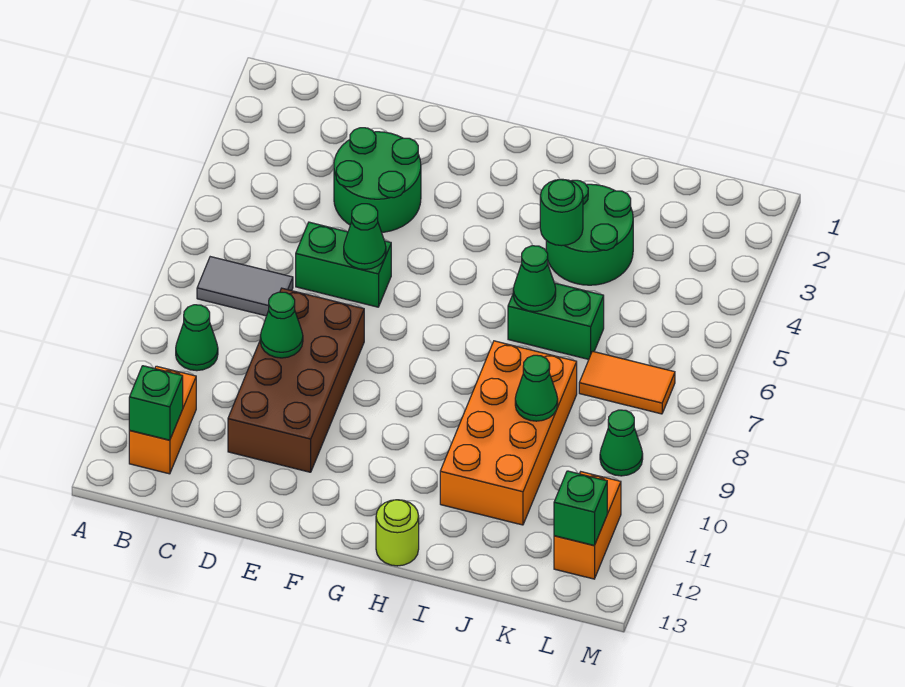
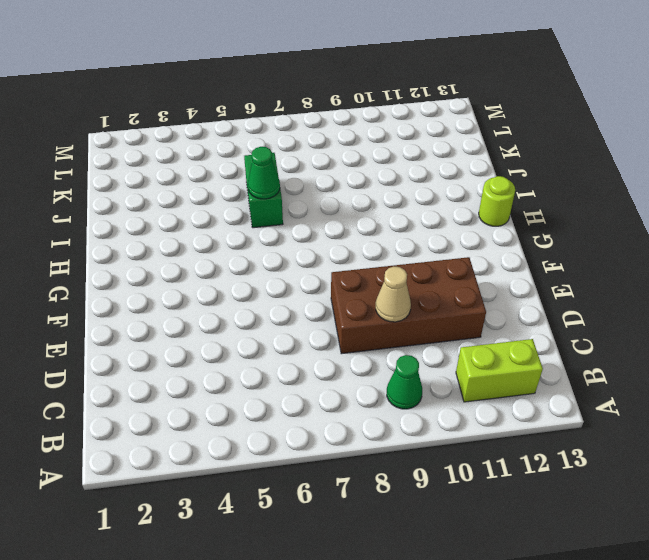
lime brick B11:B12 level 1 -> orange brick B11:B12 level 1
tan cone D9 level 2 -> green cone D9 level 2
none -> grey tile B7:C7 level 1
none -> green round brick D3:E4 level 1
none -> green brick D6:E6 level 1

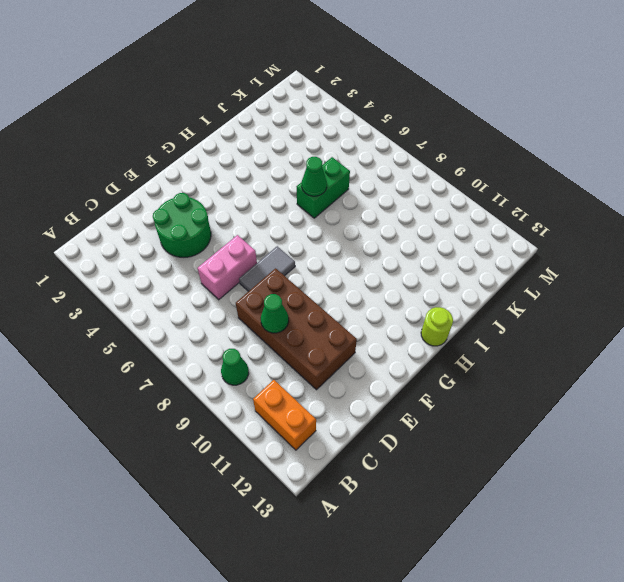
pink brick D6:E6 level 1 -> green brick D6:E6 level 1
grey tile E7:F7 level 1 -> grey tile B7:C7 level 1
none -> green round brick I3:J4 level 1
none -> orange brick I8:J11 level 1
none -> orange tile K7:L7 level 1

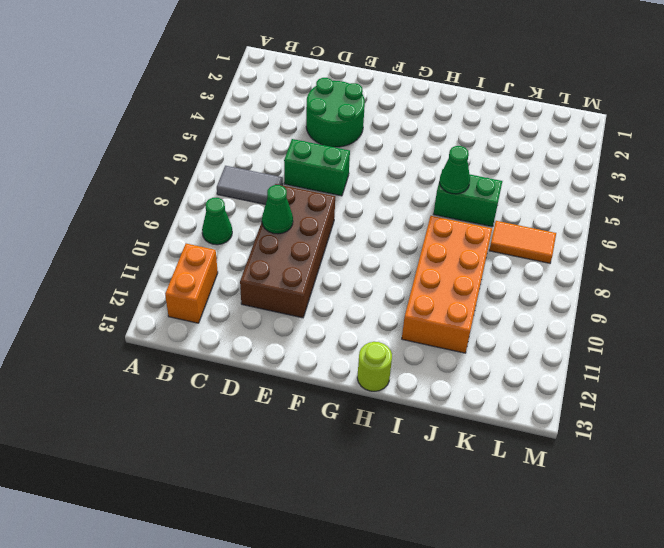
none -> green round brick I3:J4 level 1
none -> green cone L9 level 1
none -> orange brick L11:L12 level 1

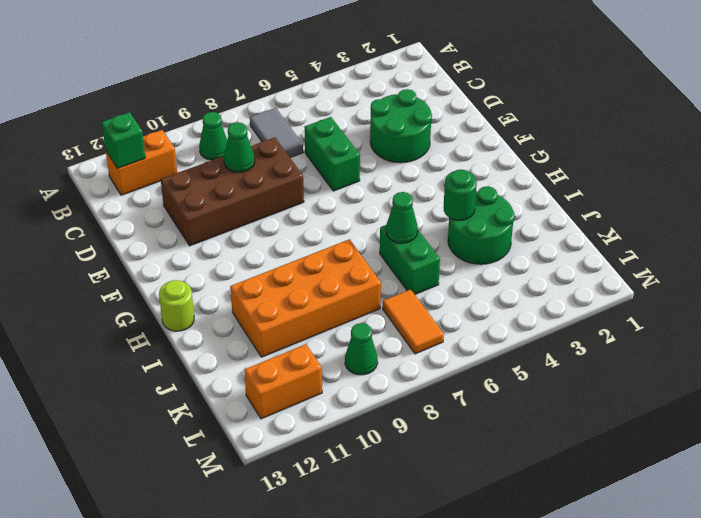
none -> green cone E6 level 2
none -> green cone J9 level 2
none -> green brick L12 level 2

